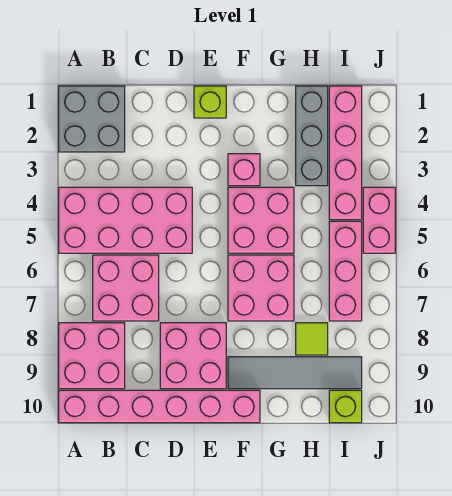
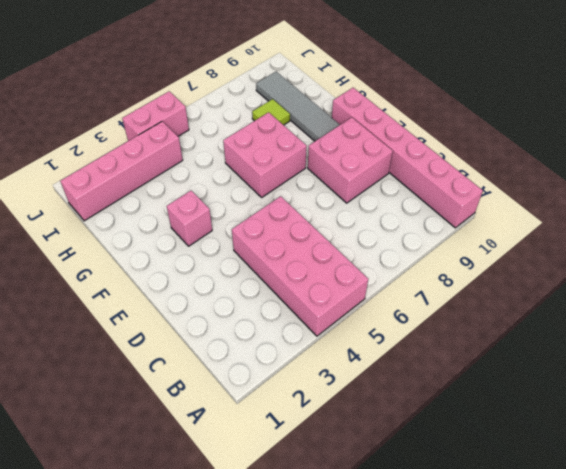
none -> grey brick A1:B2 level 1
none -> pink brick A8:B9 level 1
none -> pink brick B6:C7 level 1

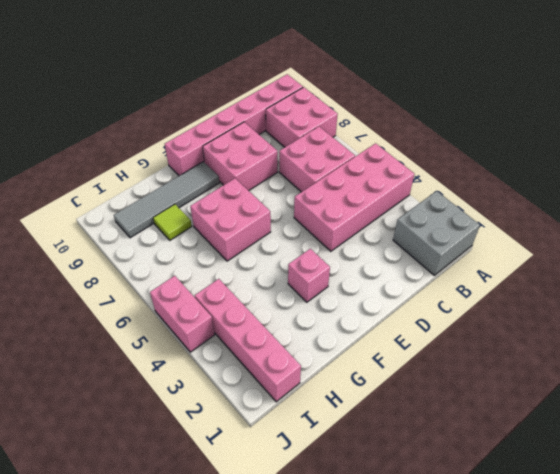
none -> lime brick E1 level 1
none -> pink brick F4:G5 level 1
none -> grey brick H1:H3 level 1

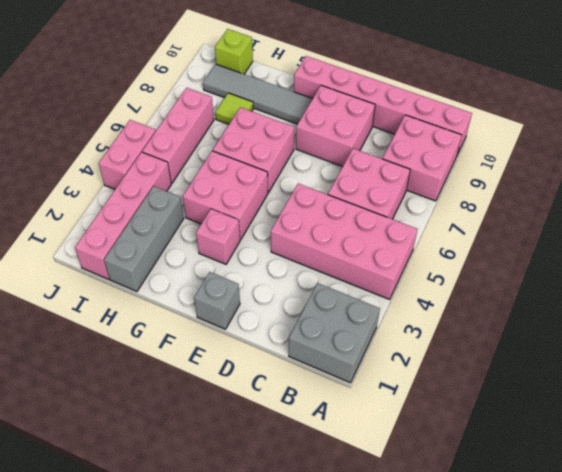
grey brick E1 level 1 -> lime brick E1 level 1

